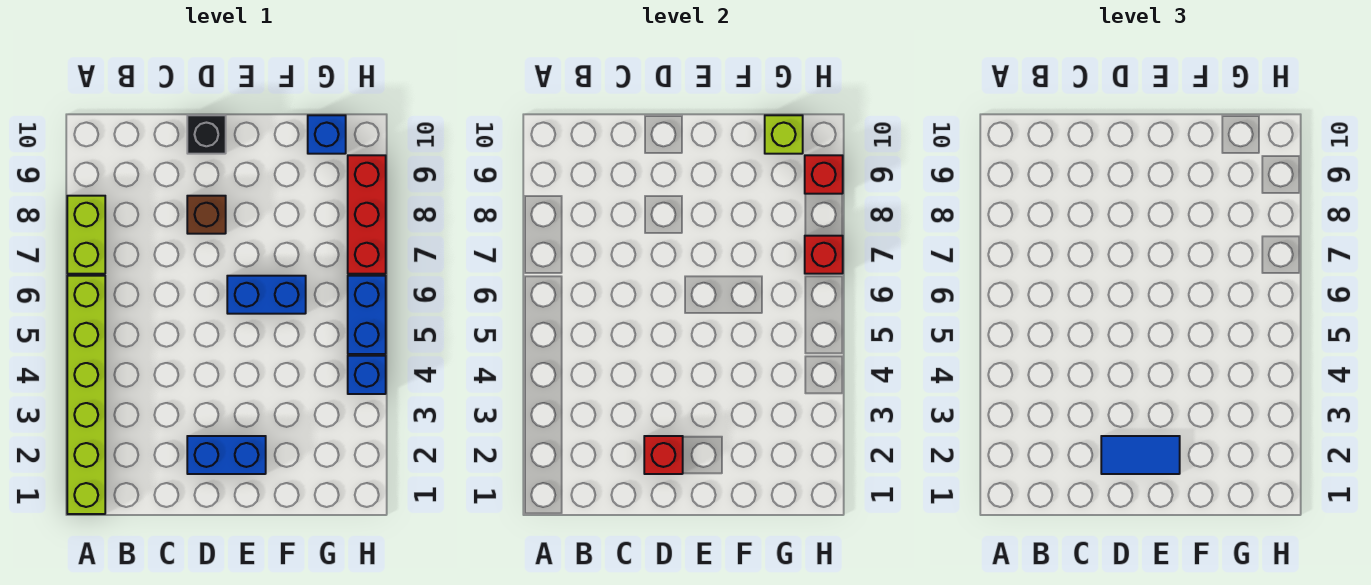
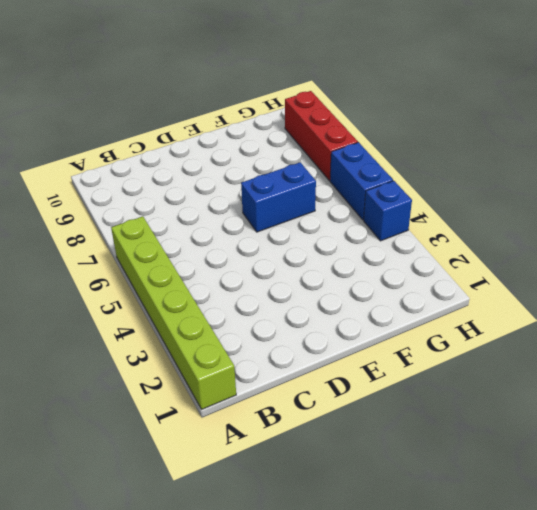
none -> lime brick A7:A8 level 1
none -> blue brick D2:E2 level 1
none -> brown brick D8 level 1

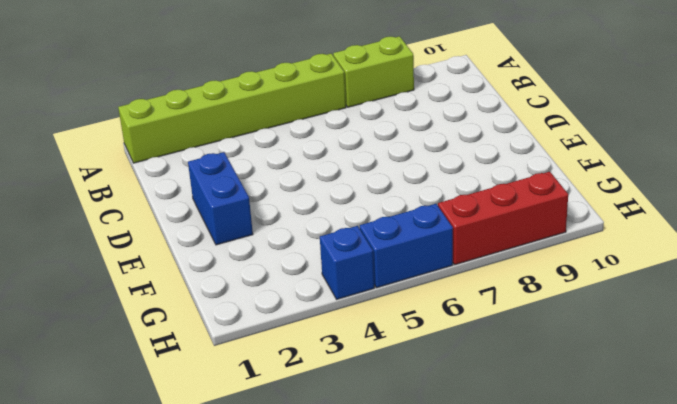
none -> brown brick D8 level 1
none -> black brick D10 level 1
none -> blue brick E6:F6 level 1

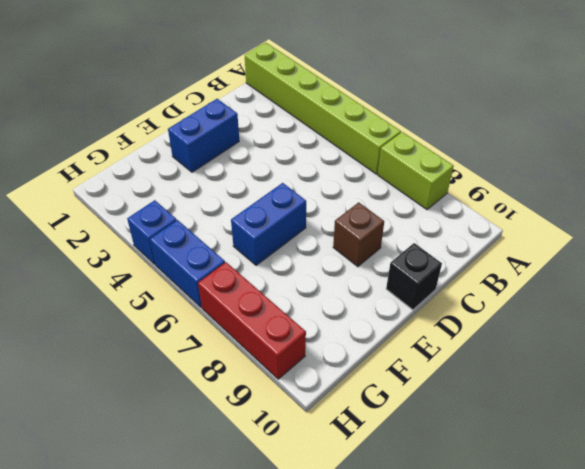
none -> blue brick G10 level 1
none -> red brick D2 level 2
none -> lime brick G10 level 2

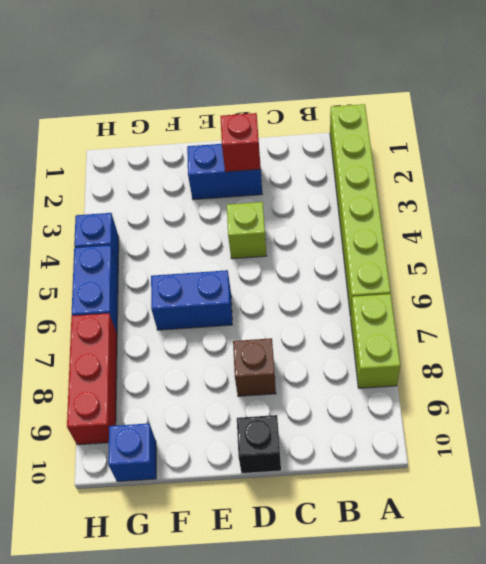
lime brick D4 level 1 -> lime brick G10 level 2
none -> red brick H7 level 2
none -> red brick H9 level 2
none -> blue tile D2:E2 level 3

